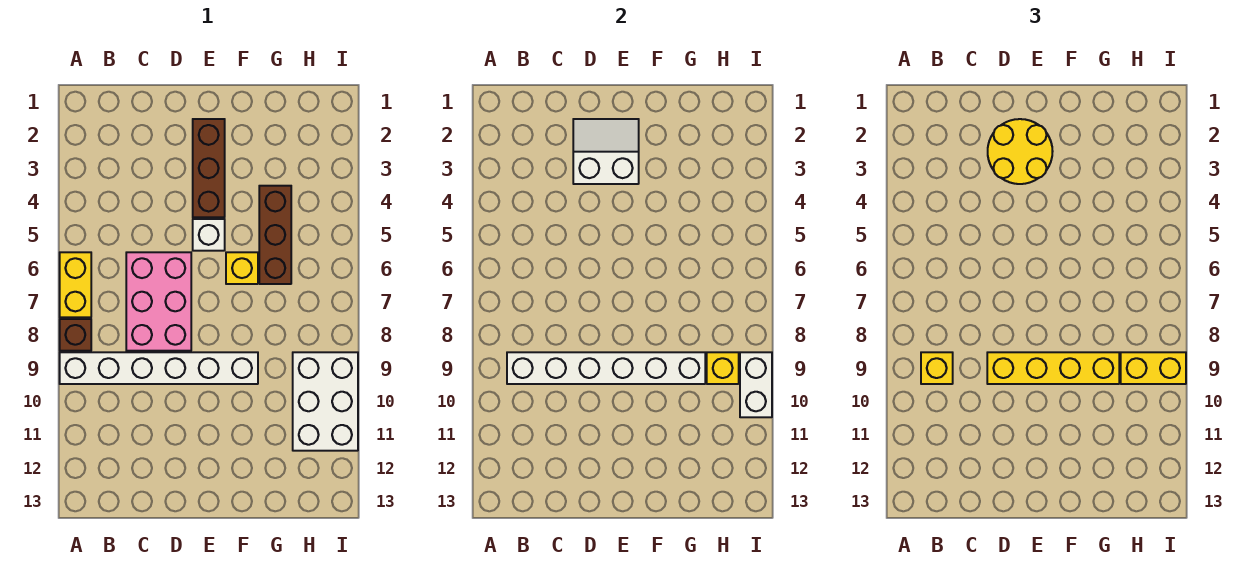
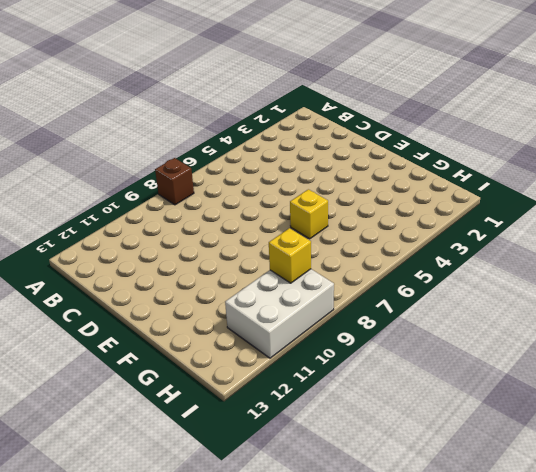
none -> yellow brick A6:A7 level 1
none -> white brick A9:F9 level 1
none -> pink brick C6:D8 level 1

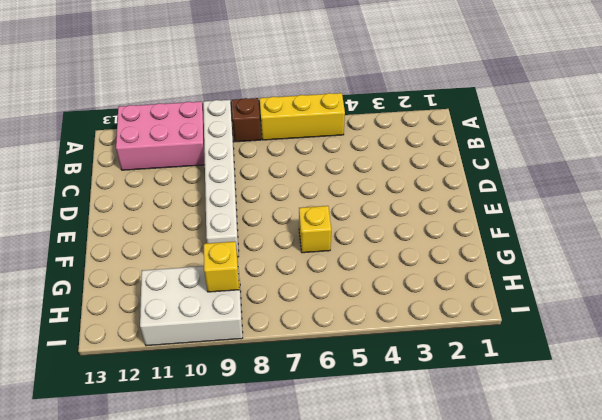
yellow brick A5:A7 level 1 -> yellow brick A6:A7 level 1
pink brick A10:B12 level 1 -> pink brick C6:D8 level 1
none -> brown brick E2:E4 level 1
none -> white brick E5 level 1
none -> brown brick G4:G6 level 1

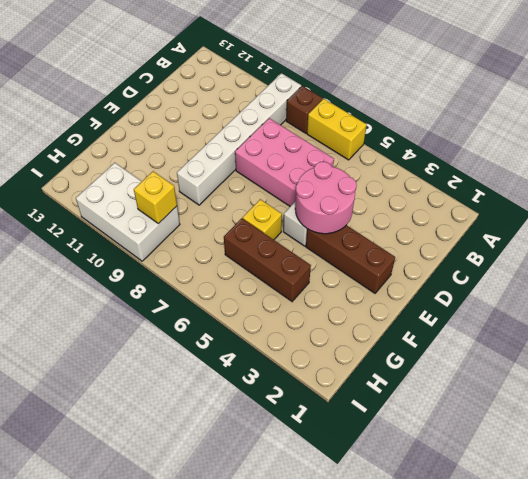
pink round brick D4:E5 level 2 -> none
none -> white brick B9:G9 level 2
none -> white slope D2:E3 level 2 top 3
none -> white brick I9:I10 level 2

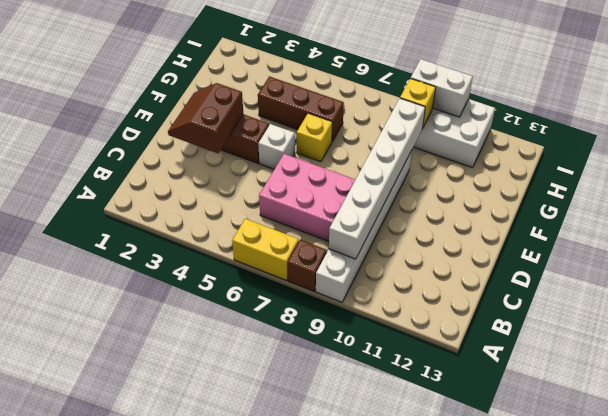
brown slope D2:E3 level 2 top 3 -> white slope D2:E3 level 2 top 3
none -> yellow brick B9 level 3
none -> yellow round brick D2:E3 level 3
none -> yellow brick D9:G9 level 3

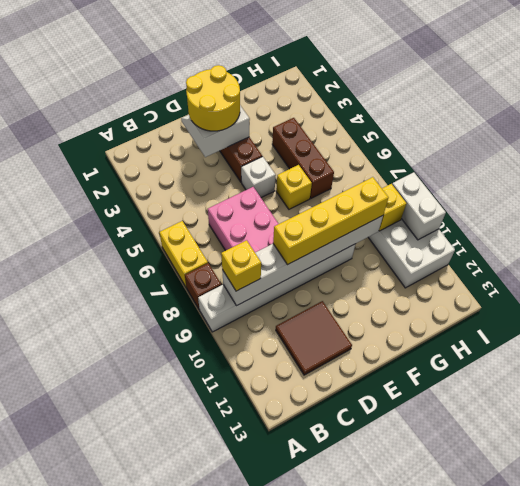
brown tile C11:D12 level 1 -> none
none -> yellow brick H9:I9 level 3

